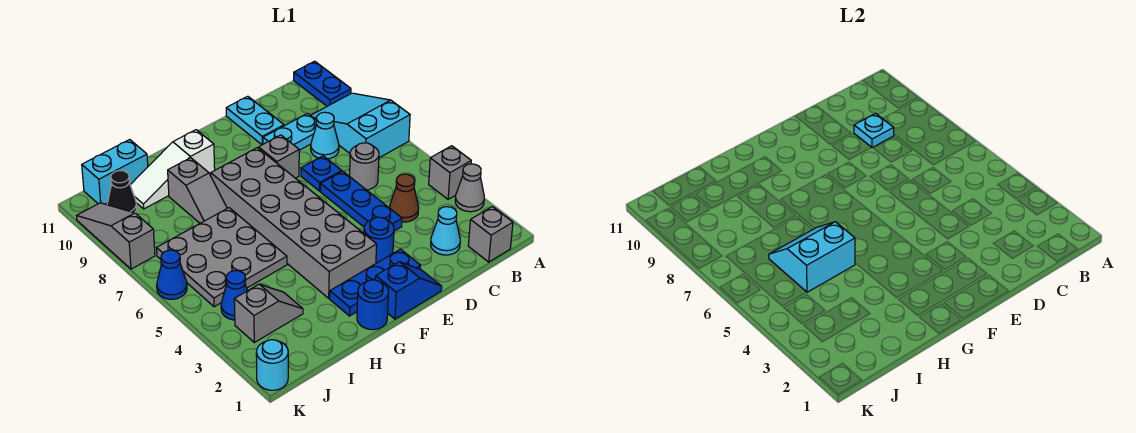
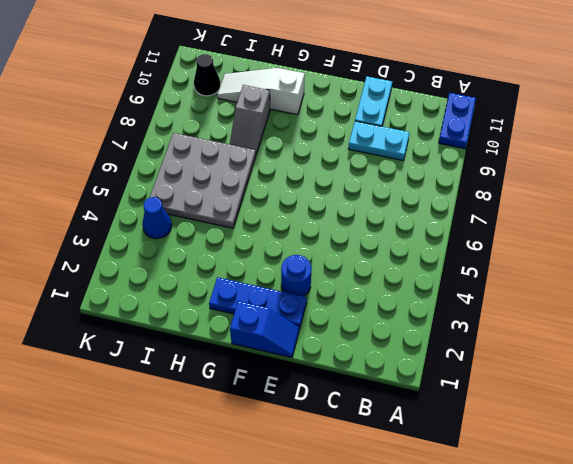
none -> grey cone A3 level 1
none -> grey brick A4 level 1
none -> cyan slope A7:B9 level 1 top 7
none -> grey brick B1 level 1

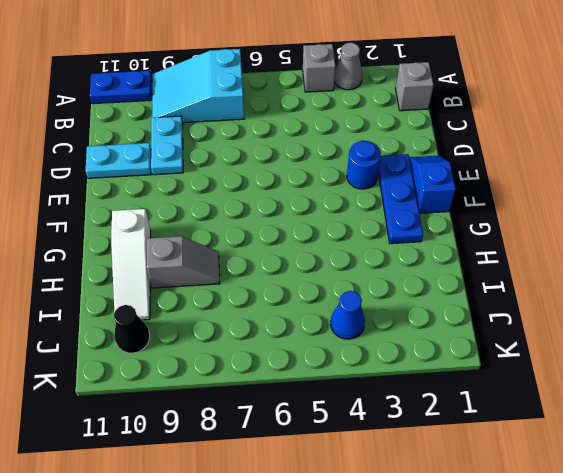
none -> cyan cone C2 level 1
none -> brown cone C4 level 1
none -> grey round brick C6 level 1
none -> cyan cone C8 level 1

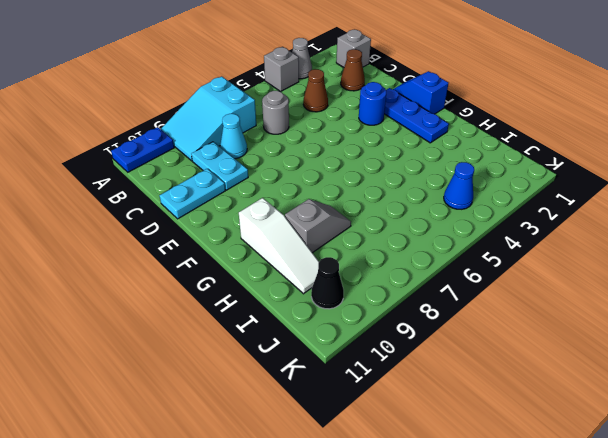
brown cone C2 level 1 -> cyan cone C2 level 1
none -> blue plate D4:D6 level 1
none -> blue plate D7 level 1
none -> grey brick E8 level 1
none -> grey brick F3:G8 level 1

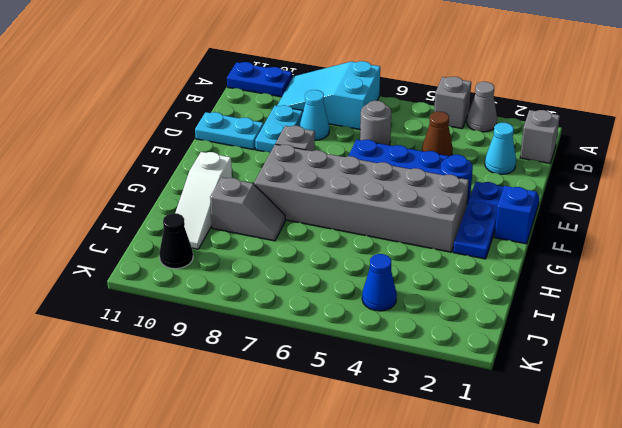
none -> blue plate D7 level 1
none -> blue round brick G1 level 1
none -> grey plate H5:J7 level 1
none -> grey slope I3:J3 level 1 top J

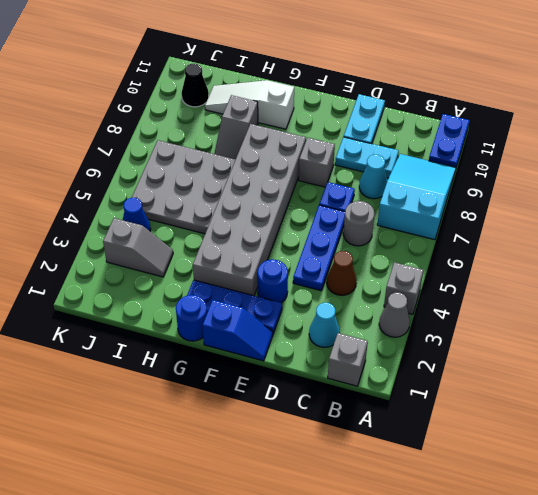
none -> cyan brick I11:J11 level 1
none -> cyan round brick K1 level 1
none -> blue cone K6 level 1
none -> grey slope K8:K10 level 1 top 8

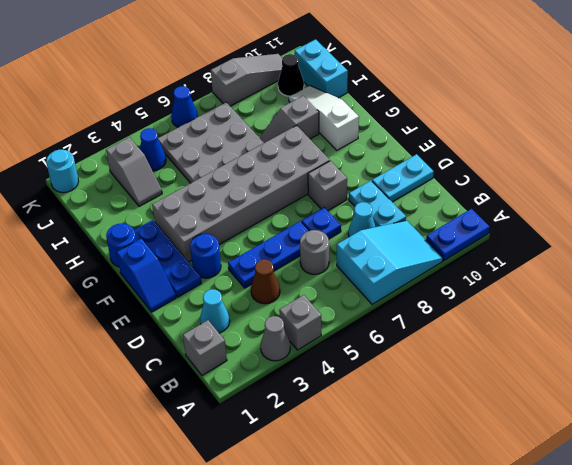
none -> cyan plate C9 level 2
none -> cyan slope H5:I6 level 2 top 5

